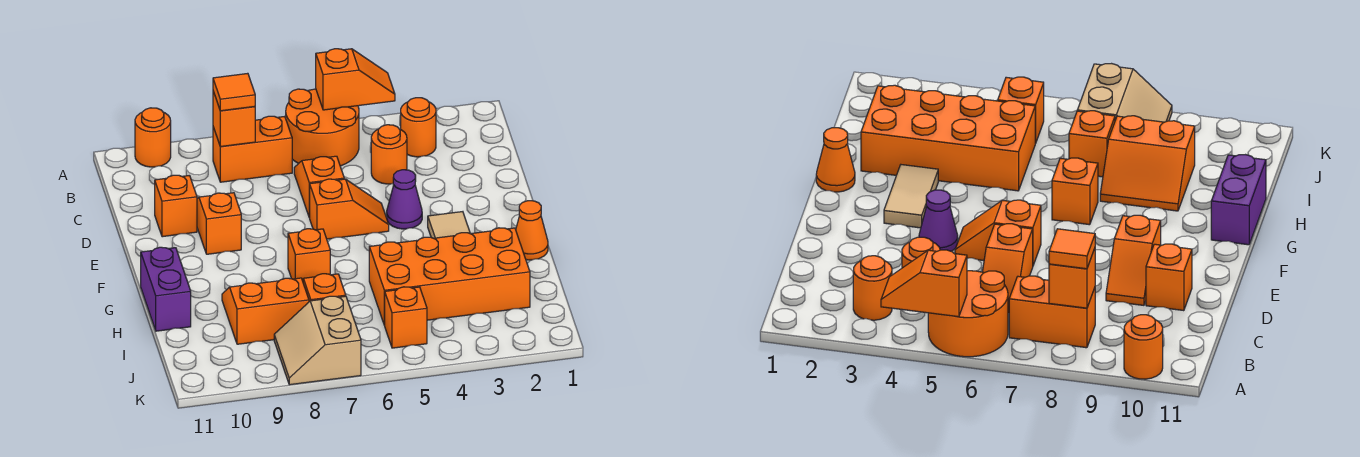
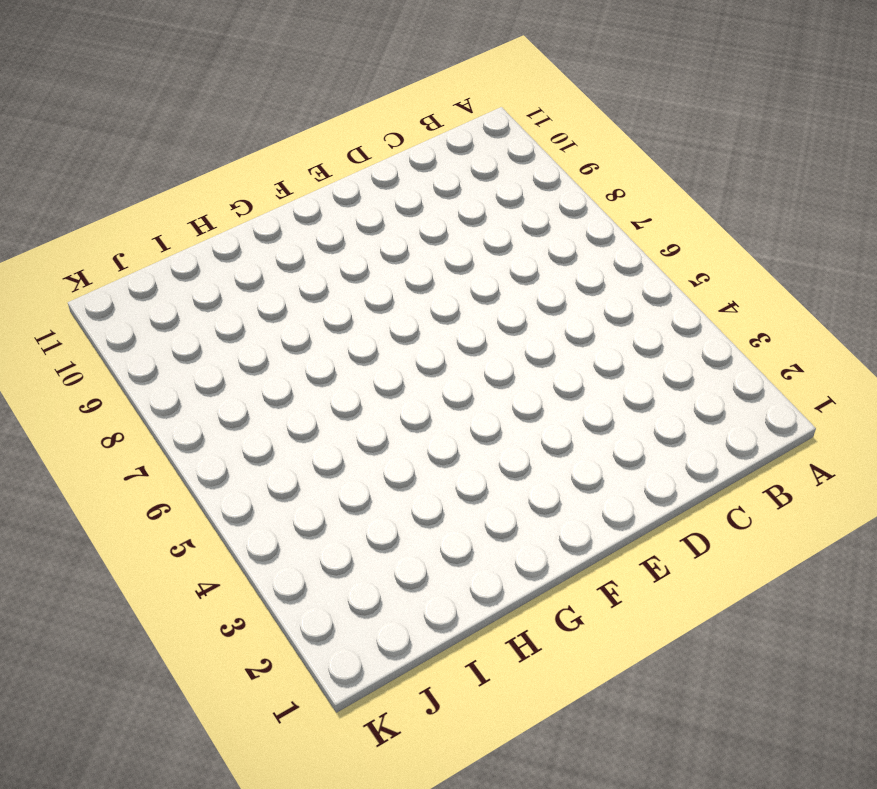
none -> orange round brick A5:B6 level 1
none -> orange round brick A10 level 1
none -> orange round brick B3 level 1

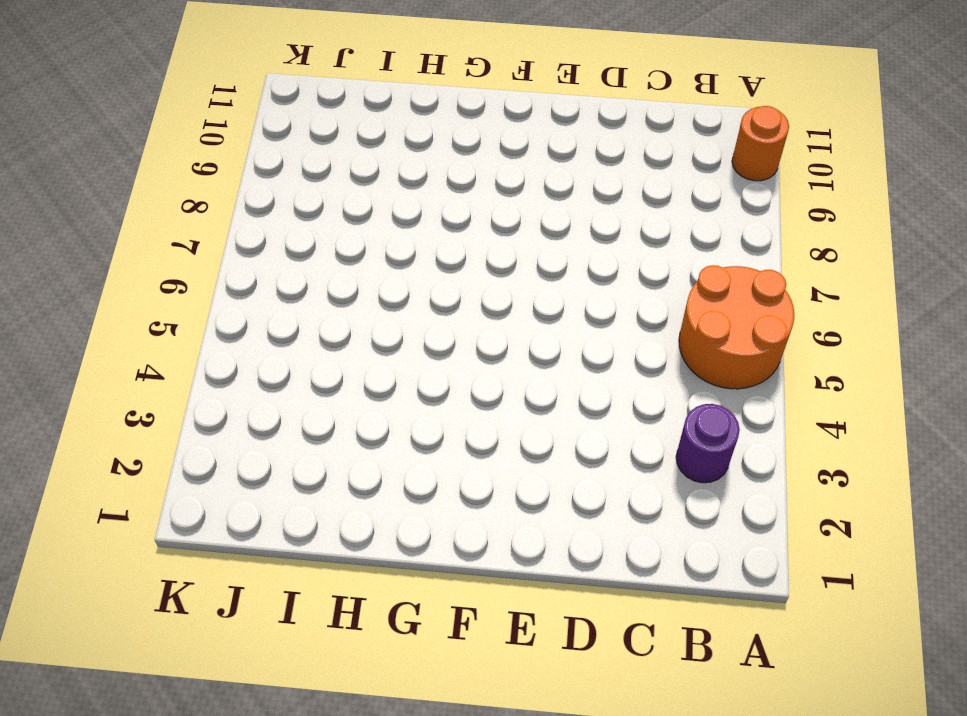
purple round brick B3 level 1 -> orange round brick B3 level 1
none -> orange brick B7:B8 level 1
none -> orange round brick C4 level 1
none -> orange slope C6:D6 level 1 top D

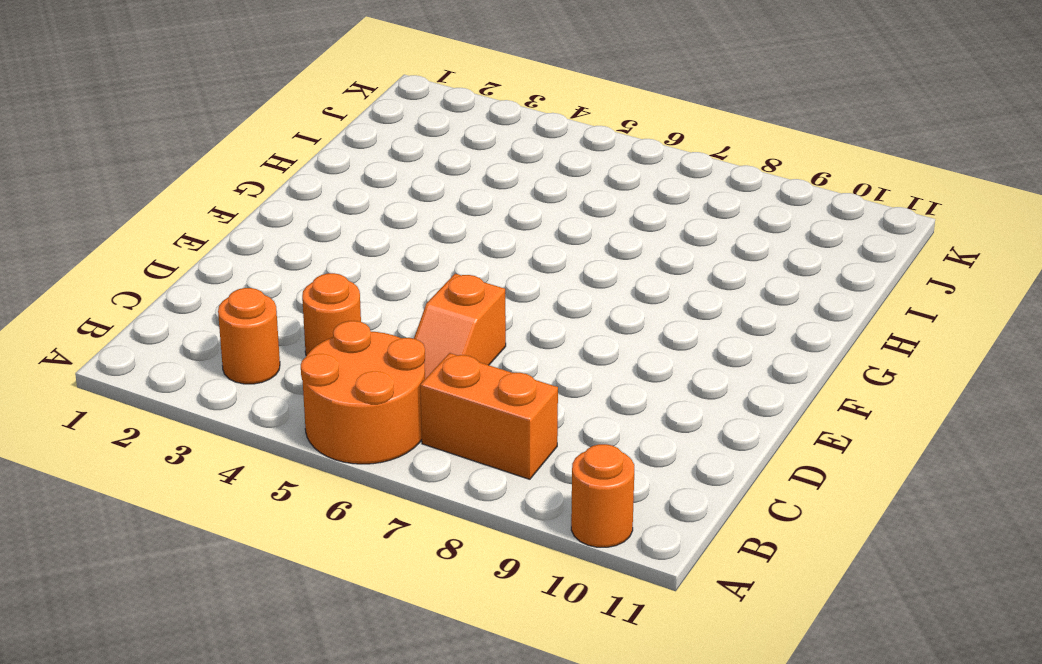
none -> orange slope D9:E9 level 1 top E
none -> orange brick D10 level 1
none -> purple cone E4 level 1

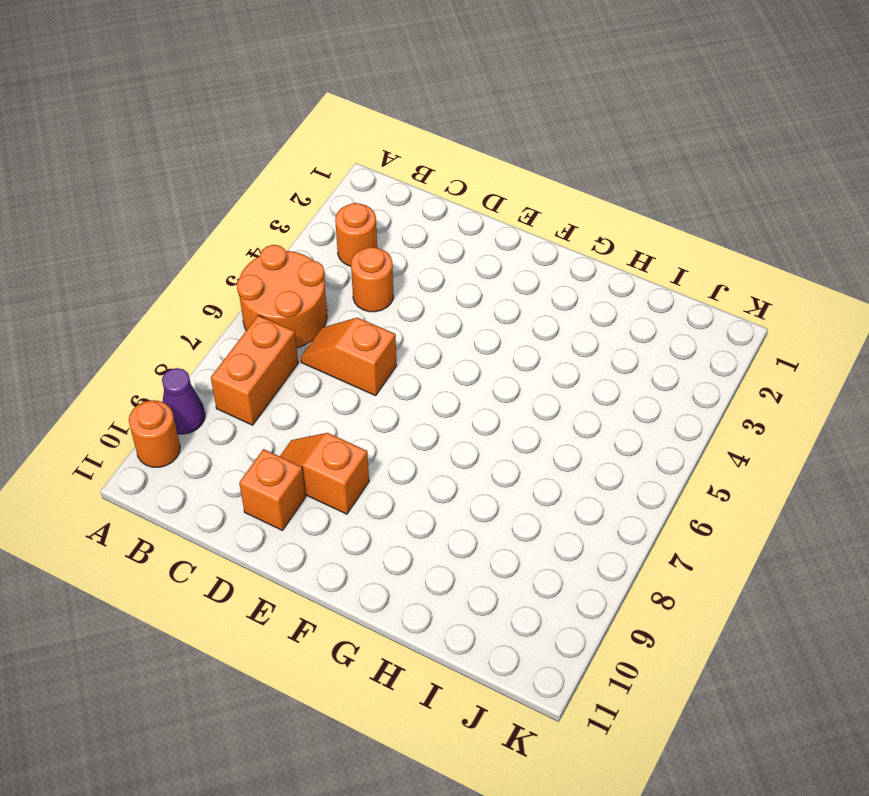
purple cone A9 level 1 -> purple cone E4 level 1
none -> orange slope E5:E6 level 1 top 6
none -> tan tile F3:G3 level 1
none -> orange cone G1 level 1

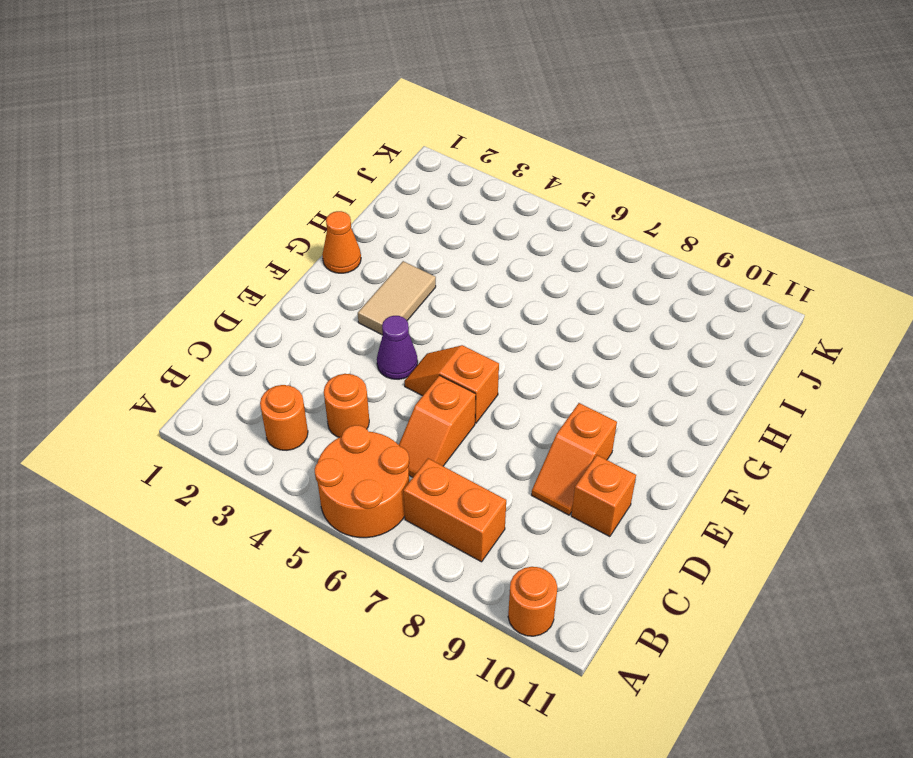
none -> orange brick G7 level 1
none -> purple brick G11:H11 level 1
none -> orange brick H2:I5 level 1

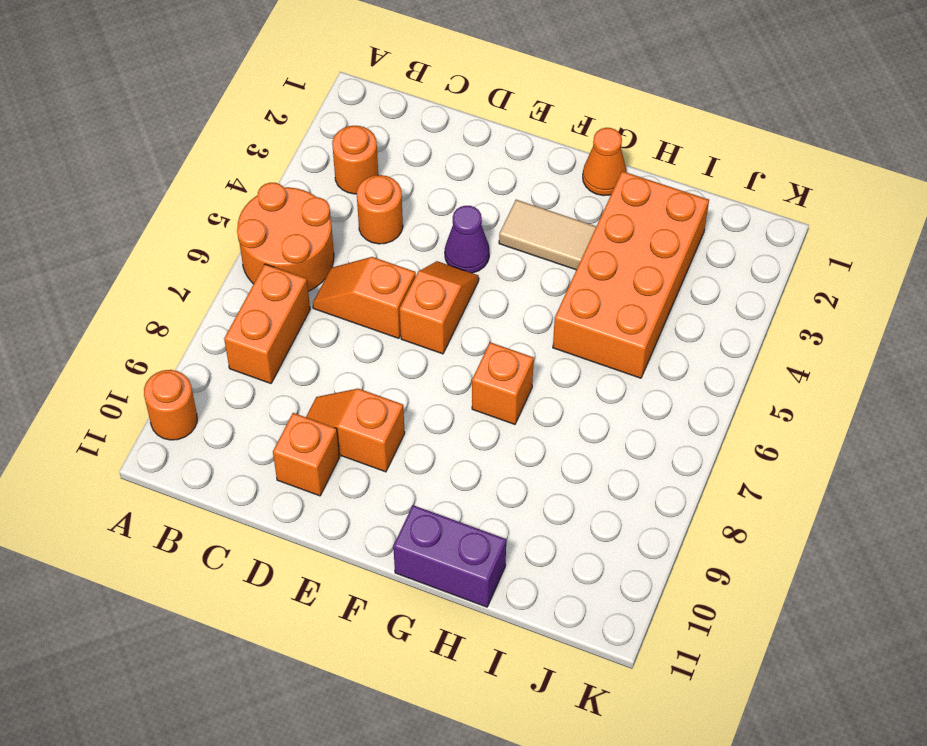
none -> orange slope H8:I9 level 1 top I
none -> orange brick I7 level 1
none -> orange brick J5 level 1

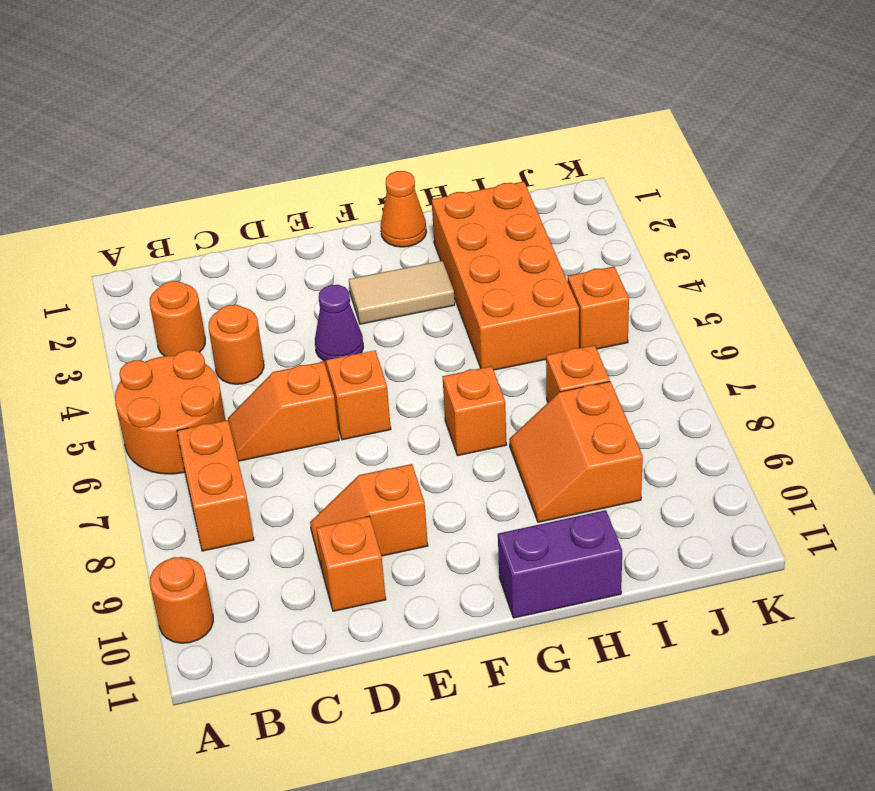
none -> tan slope J7:K8 level 1 top 7
none -> orange slope A4:A5 level 2 top 5
none -> orange brick B8 level 2

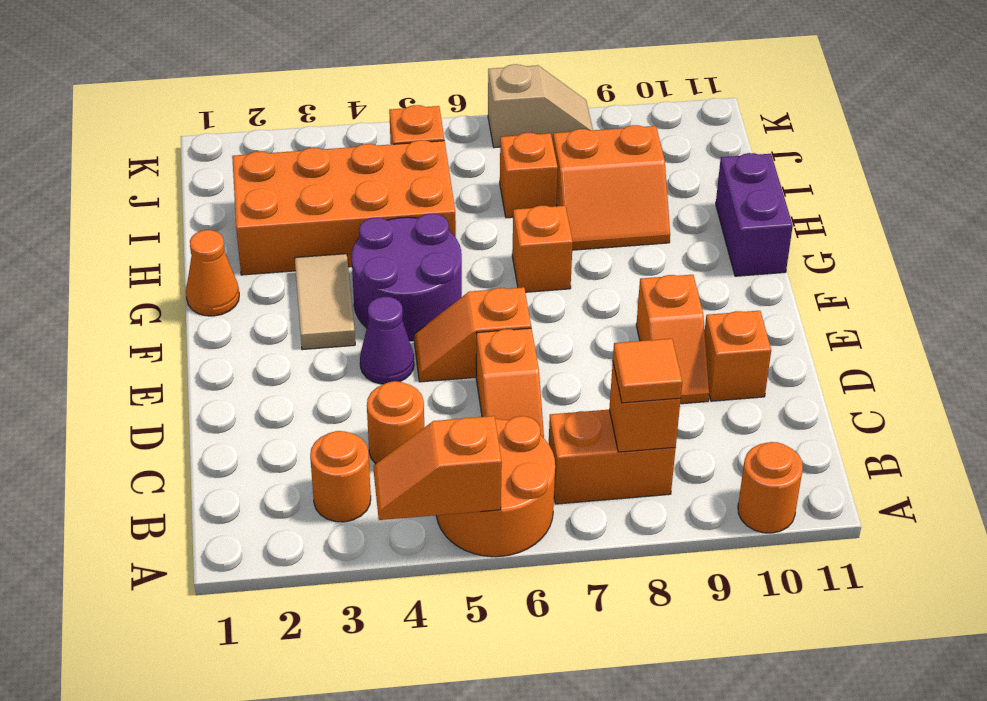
purple round brick F4:G5 level 1 -> none
tan slope K7:K8 level 1 top 7 -> tan slope J7:K8 level 1 top 7

